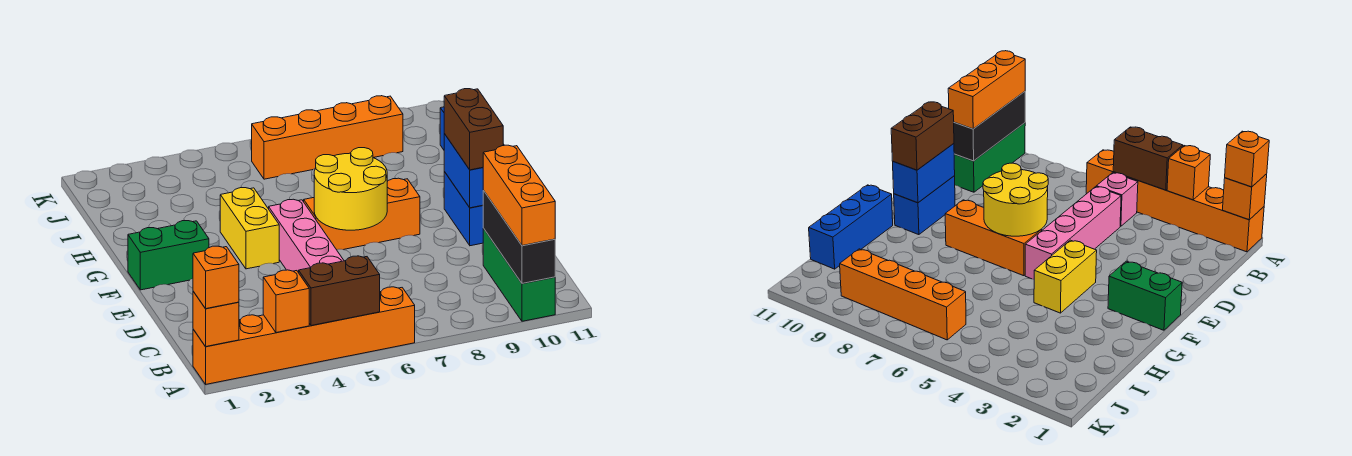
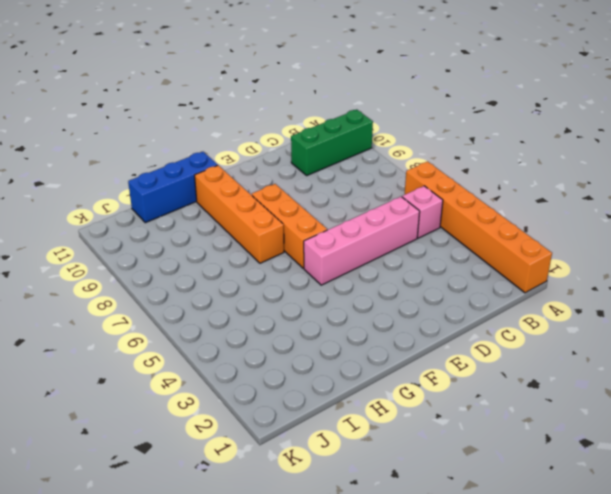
orange brick G7:G10 level 1 -> orange brick J6:J9 level 1
none -> blue brick E10:F10 level 1
none -> green brick F1:F2 level 1
none -> yellow brick F4:G4 level 1

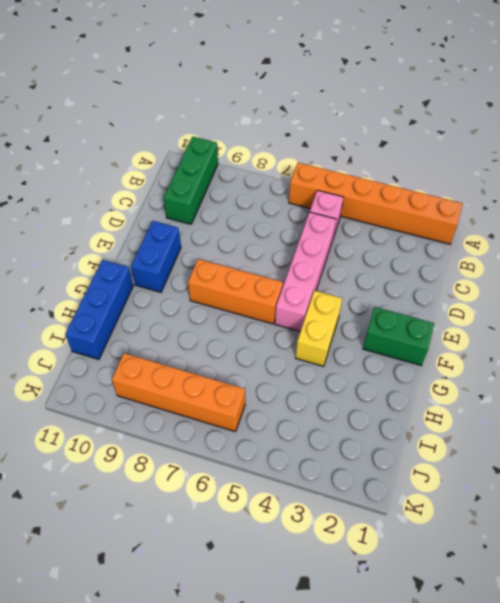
none -> orange brick A1 level 2
none -> orange brick A3 level 2
none -> brown brick A4:A5 level 2

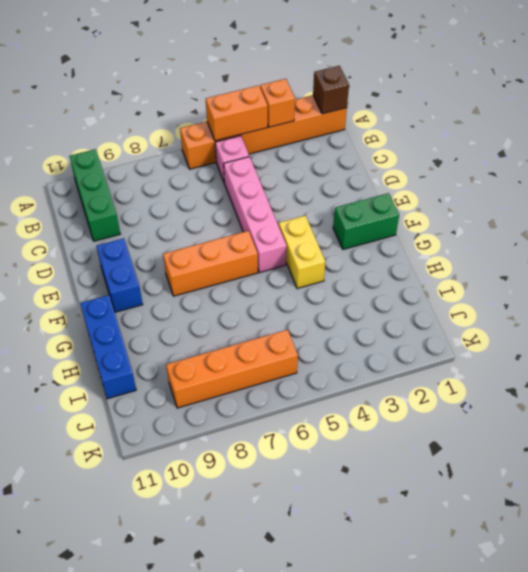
brown brick A1 level 2 -> orange brick A1 level 2
orange brick A4:A5 level 2 -> brown brick A4:A5 level 2
none -> black brick A10:C10 level 2
none -> yellow round brick E6:F7 level 2
none -> blue brick E10:F10 level 2

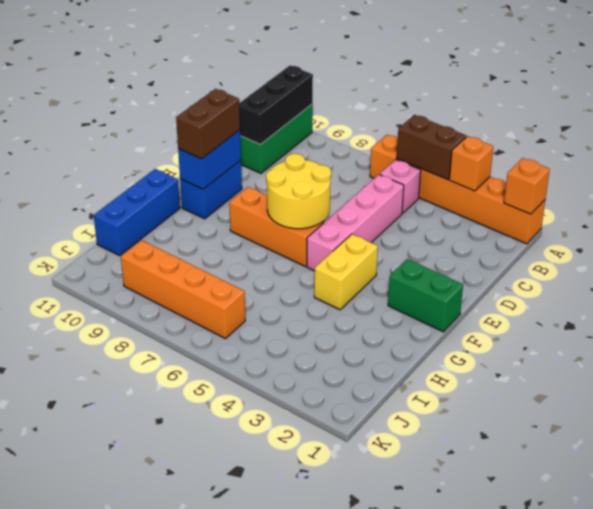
none -> orange brick A1 level 3
none -> orange brick A10:C10 level 3

